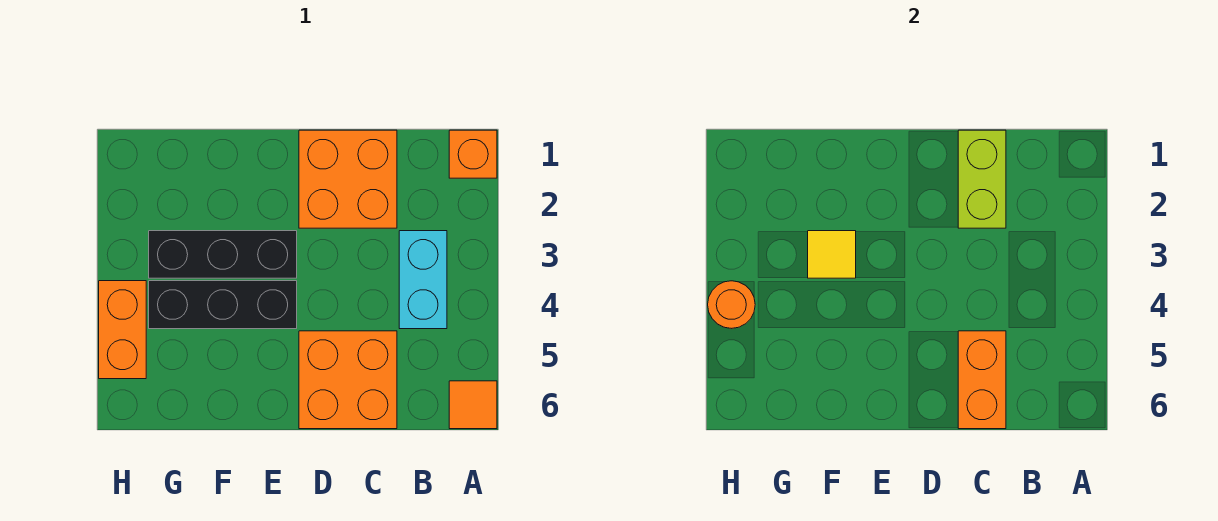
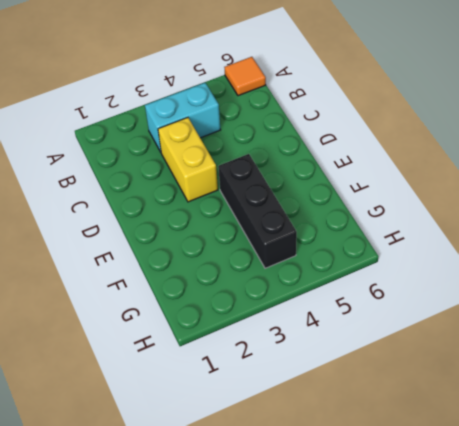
yellow brick C3:D3 level 1 -> none
none -> orange brick A1 level 1
none -> orange brick C1:D2 level 1
none -> orange brick C5:D6 level 1

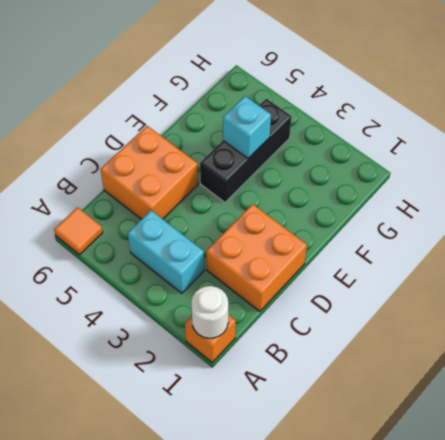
white round brick A1 level 2 -> none
cyan brick F4 level 2 -> none
none -> black brick E3:G3 level 1
none -> orange brick H4:H5 level 1
none -> lime brick C1:C2 level 2

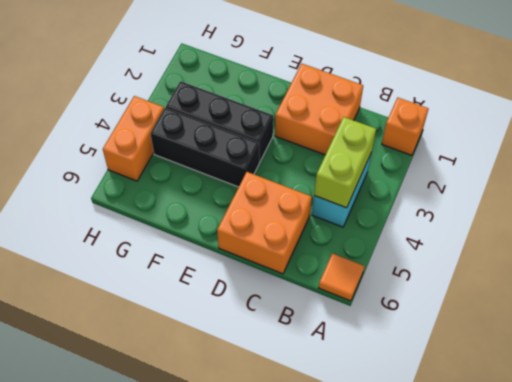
lime brick B3:B4 level 2 -> lime brick C1:C2 level 2
none -> orange brick C5:C6 level 2
none -> yellow tile F3 level 2
none -> orange round brick H4 level 2

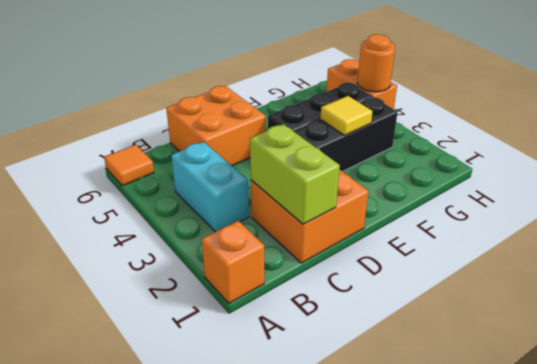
none -> orange brick C5:C6 level 2

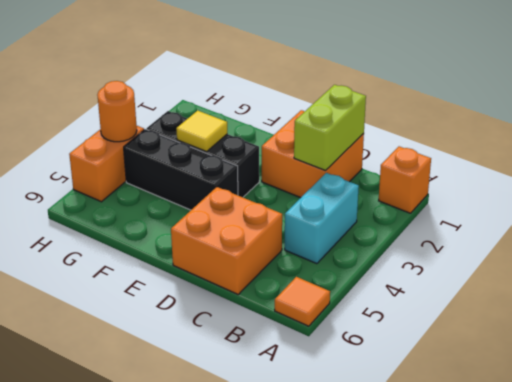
none -> orange brick C5:C6 level 2

